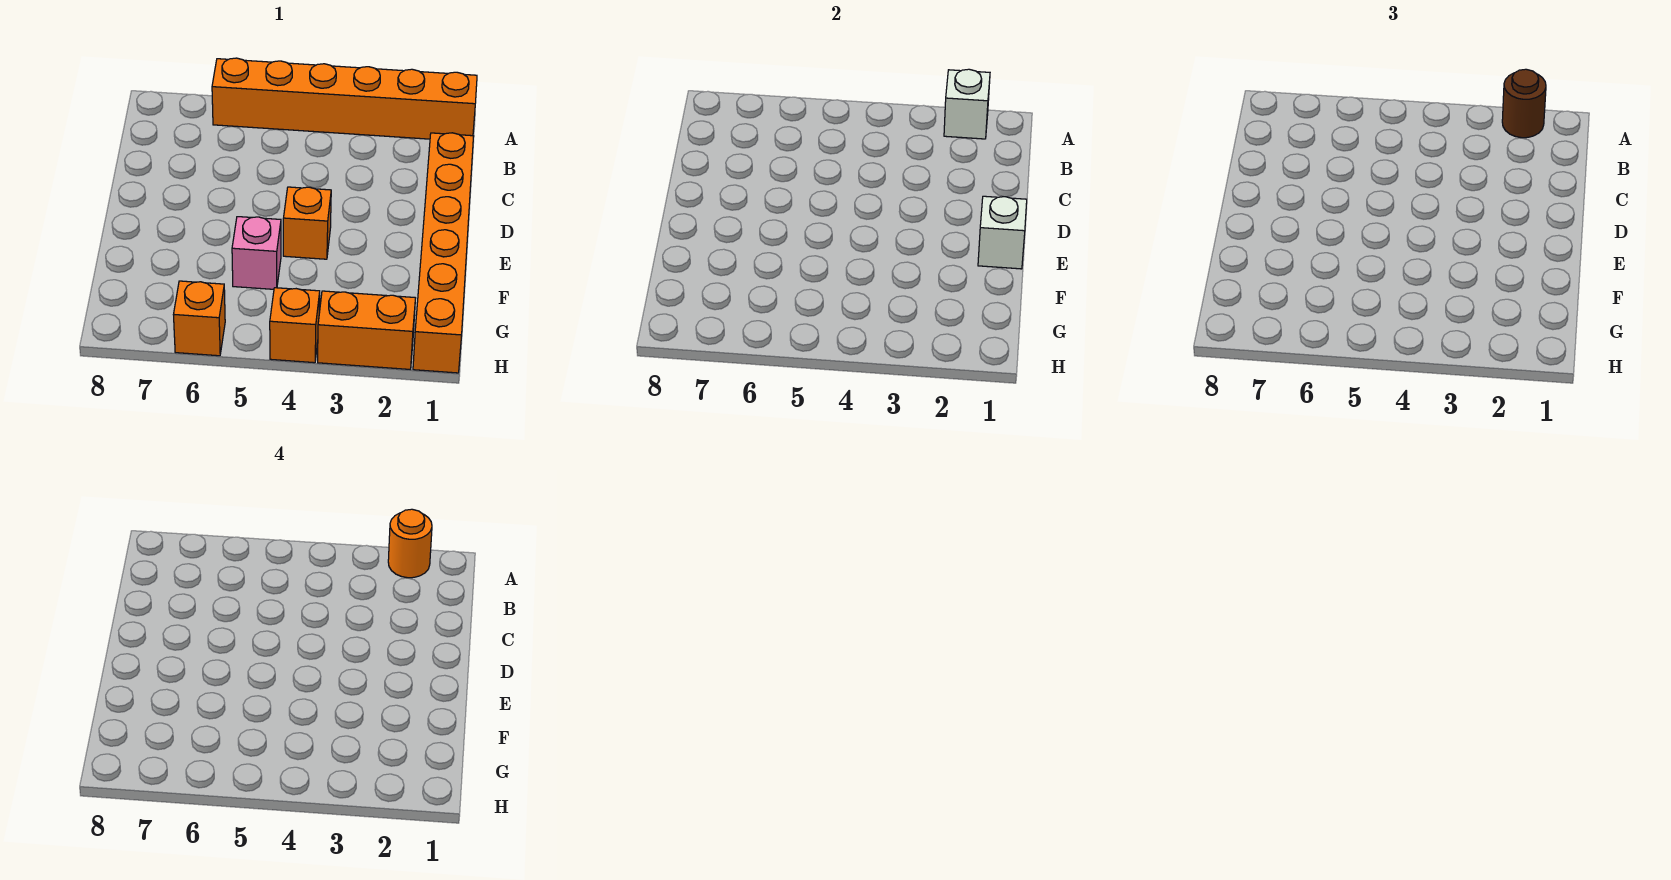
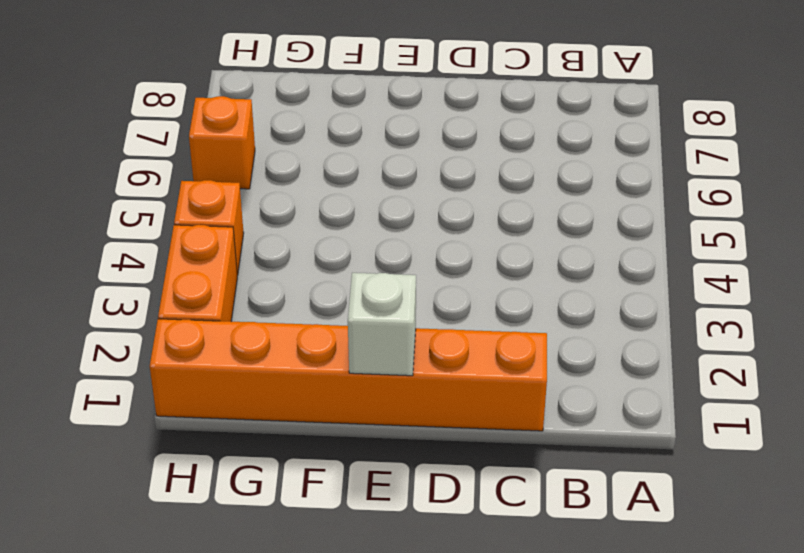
none -> orange brick A1:A6 level 1
none -> orange brick E4 level 1

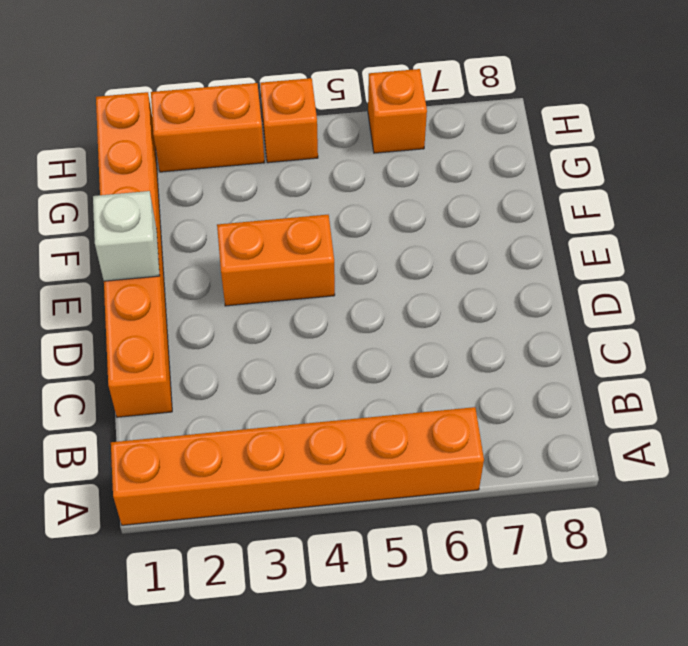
orange brick E3:E4 level 1 -> orange brick E4 level 1
none -> pink brick F5 level 1
none -> white brick A2 level 2

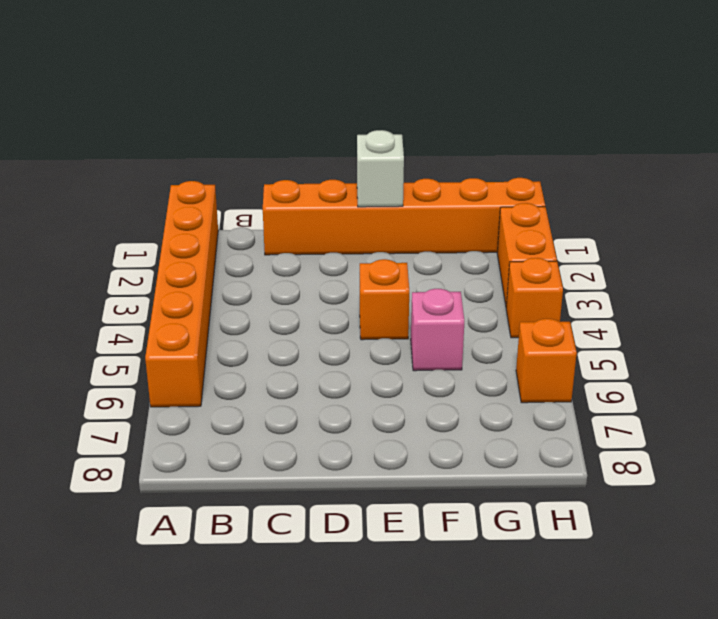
none -> white brick A2 level 2
none -> brown round brick A2 level 3

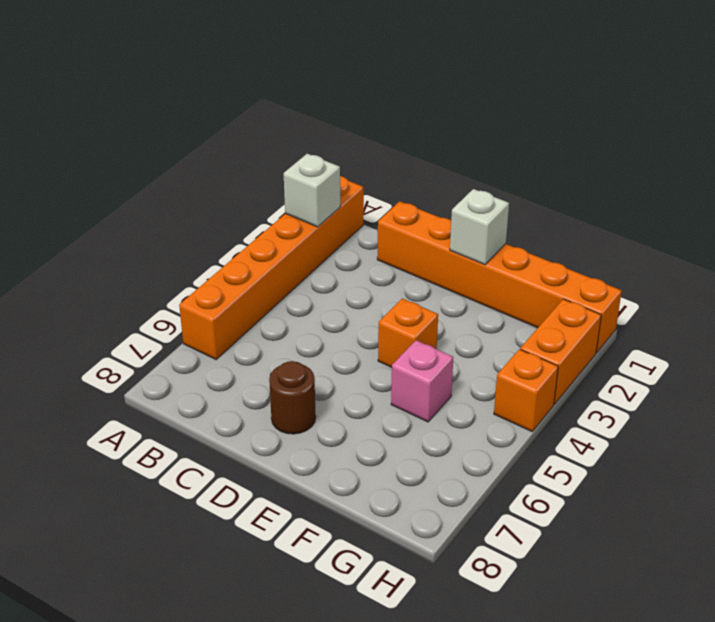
brown round brick D7 level 1 -> brown round brick A2 level 3
none -> orange brick H6 level 1
none -> orange round brick A2 level 4

